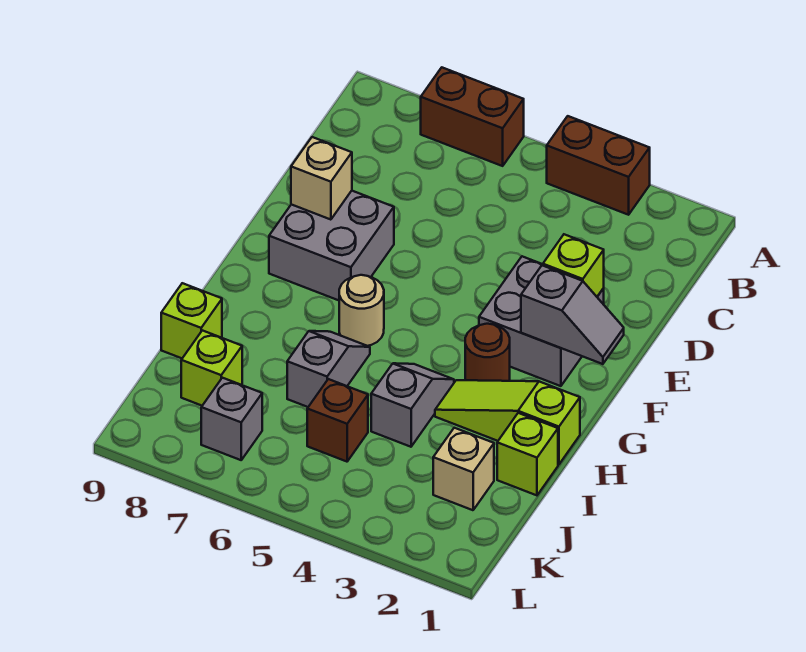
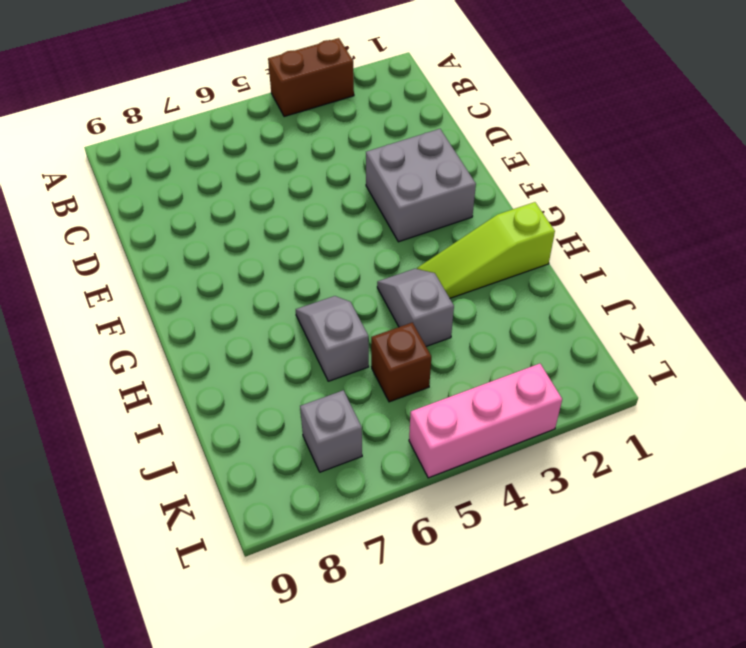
pink brick L3:L5 level 1 -> none
none -> brown brick A6:A7 level 1
none -> grey brick E7:F8 level 1
none -> brown round brick G3 level 1

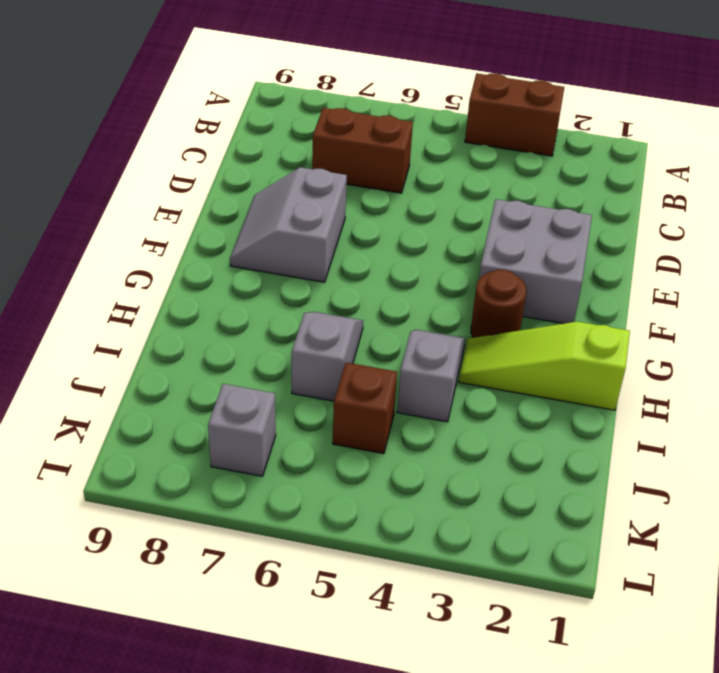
brown brick C6:C7 level 1 -> brown brick A6:A7 level 1
grey slope E7:F8 level 1 top 7 -> grey brick E7:F8 level 1
none -> tan round brick G6 level 1
none -> lime brick I1 level 1
none -> lime brick I9 level 1

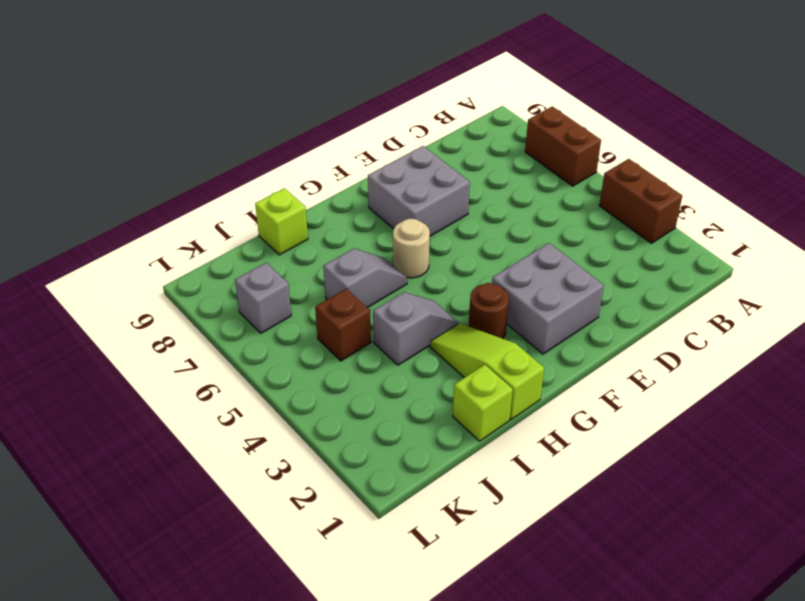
none -> tan brick J2 level 1
none -> lime brick J8 level 1
none -> lime brick E2 level 2

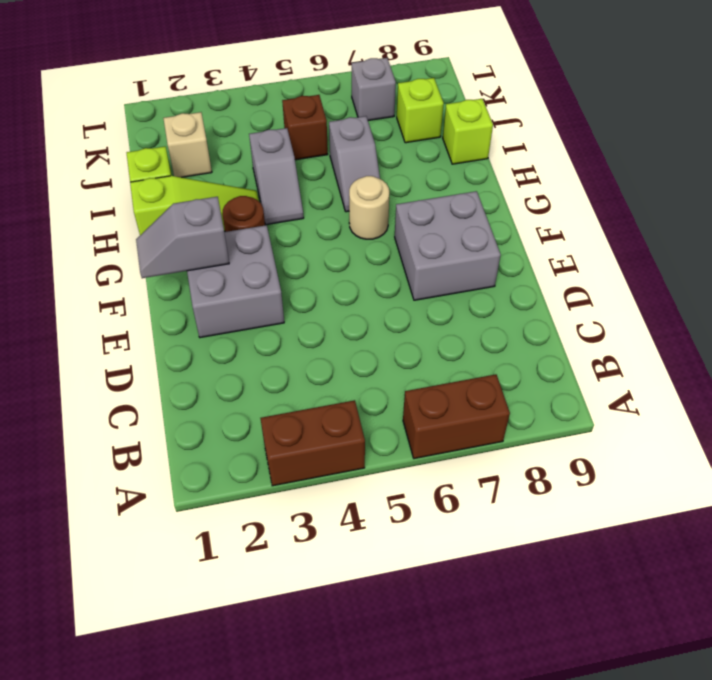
none -> lime brick E2 level 2
none -> tan brick E8 level 2

